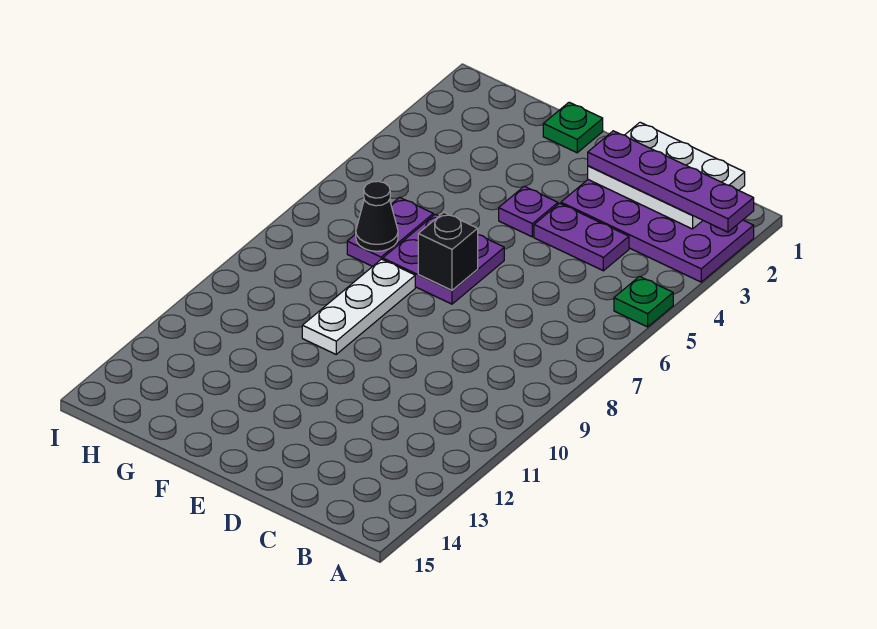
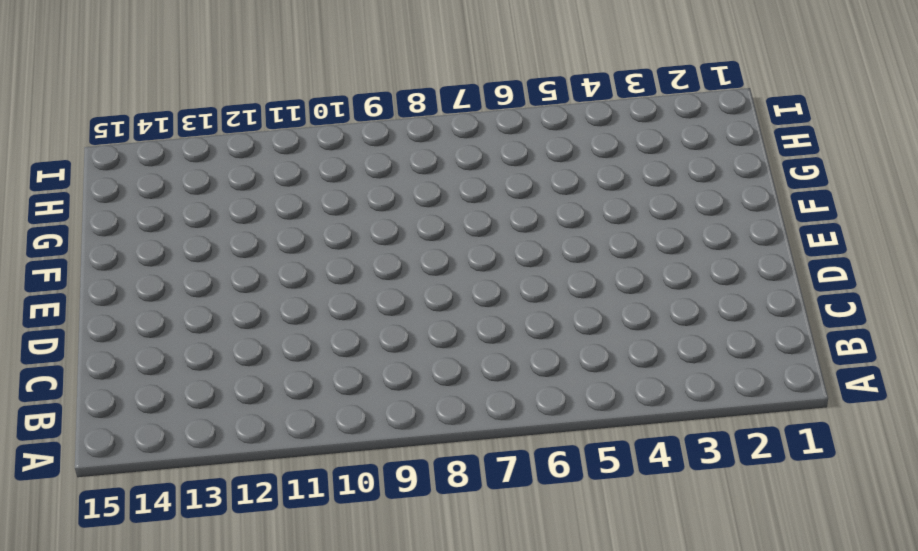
none -> purple plate A2:D3 level 1
none -> green plate A5 level 1
none -> purple plate C4:D4 level 1

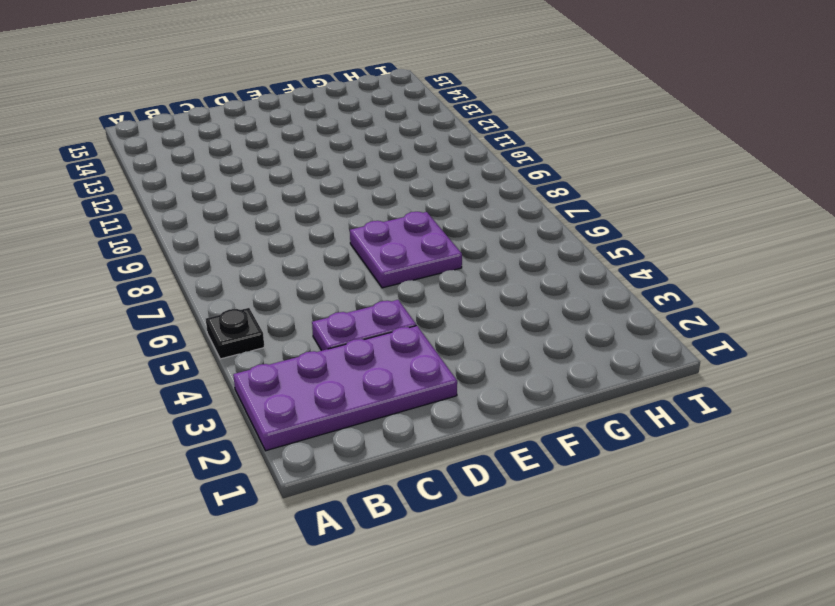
black plate A5 level 1 -> green plate A5 level 1
none -> purple plate E4 level 1
none -> green plate F1 level 1
none -> white plate F8:F10 level 1

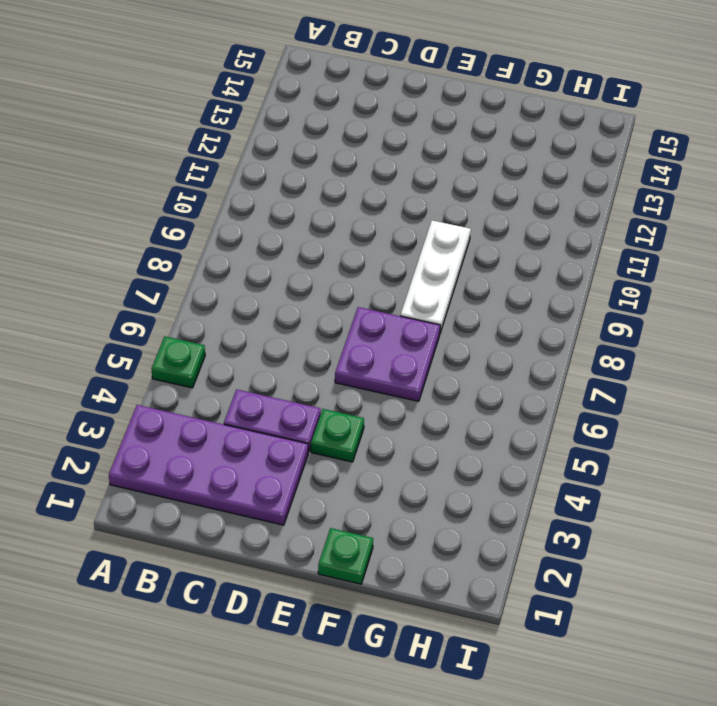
green plate E4 level 1 -> purple plate E4 level 1
none -> purple plate G6:G7 level 1
none -> white plate B1:D2 level 2
none -> black brick E7 level 2

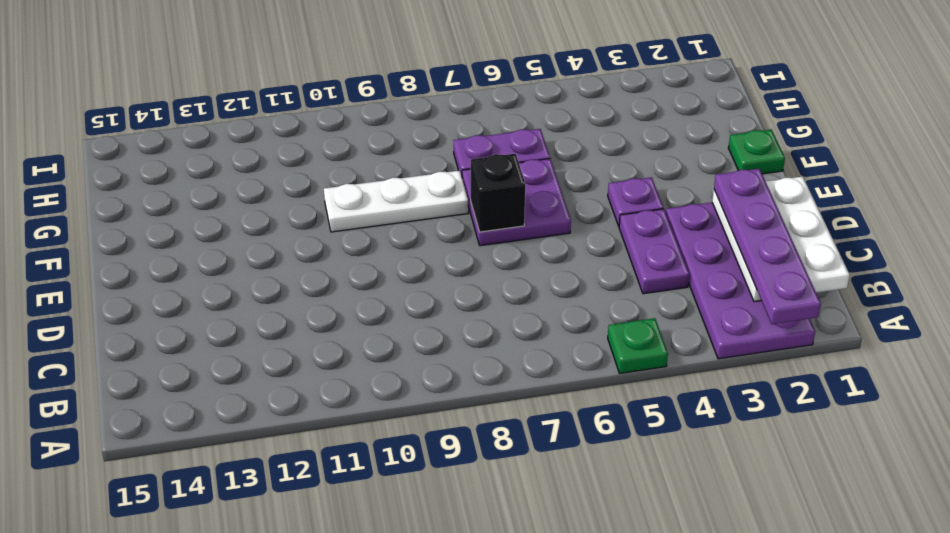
none -> black cone G7 level 2

